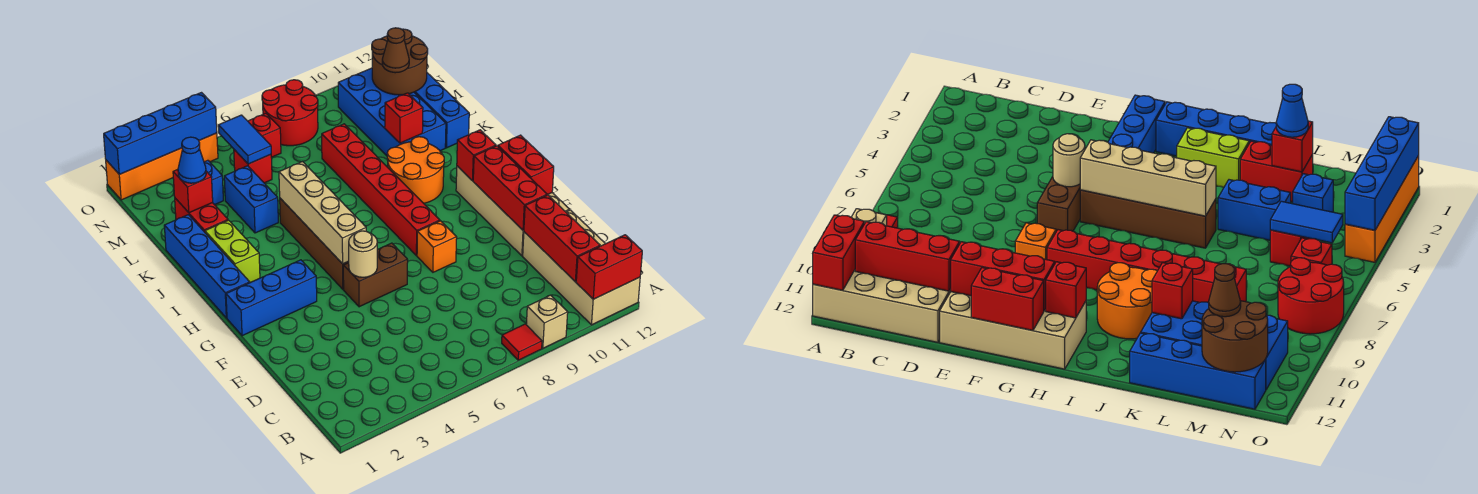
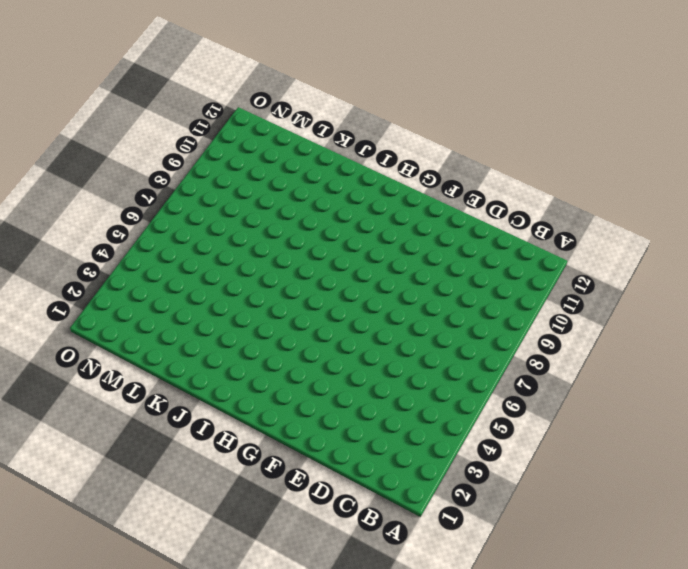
none -> red tile A8 level 1
none -> tan brick A9 level 1
none -> tan brick A11:D12 level 1
none -> tan brick E11:H12 level 1

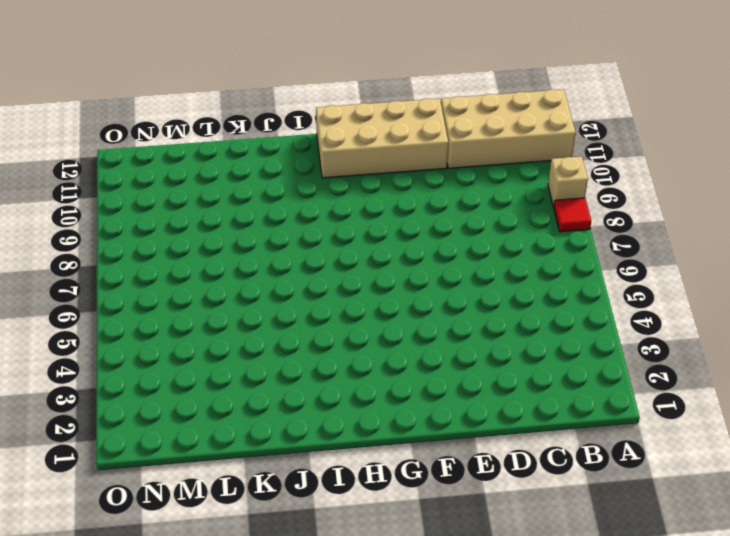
none -> brown brick F5:F6 level 1
none -> orange brick F8 level 1
none -> blue brick G1:G3 level 1
none -> brown brick G5:J5 level 1

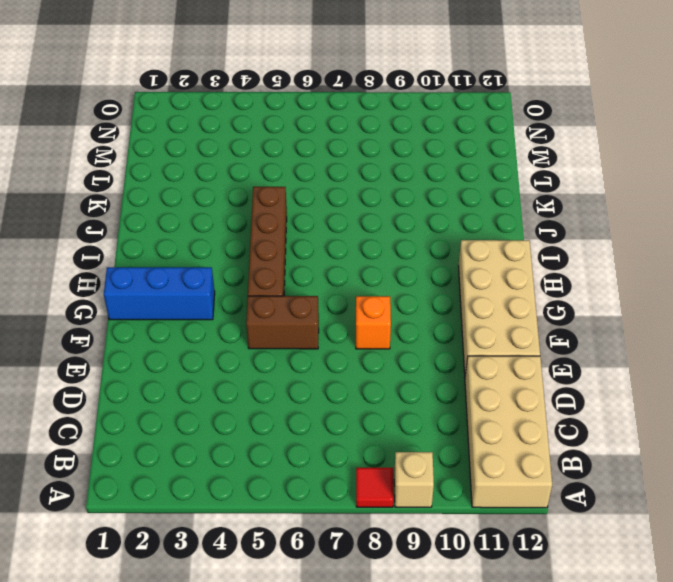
none -> red brick G8:L8 level 1
none -> blue brick H1:K1 level 1
none -> lime brick I2:J2 level 1
none -> orange round brick I9:J10 level 1

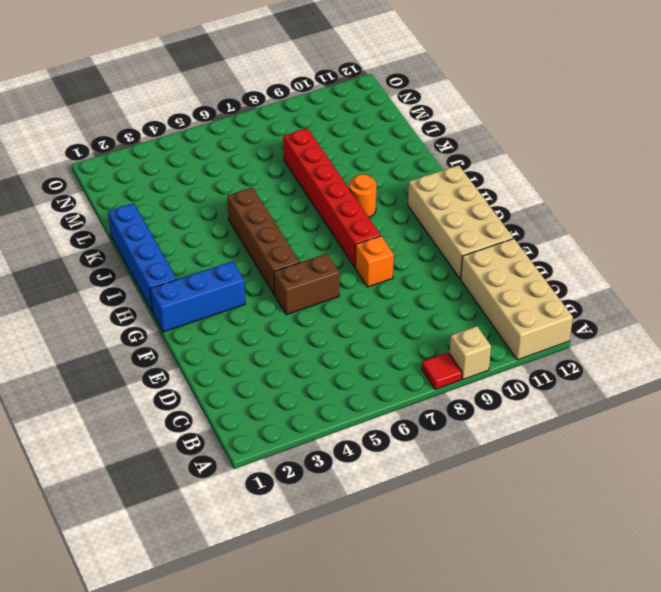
orange round brick I9 level 1 -> orange round brick I9:J10 level 1
none -> lime brick I2:J2 level 1
none -> red brick K2:L2 level 1
none -> blue brick K4:L4 level 1
none -> blue brick K10:N11 level 1

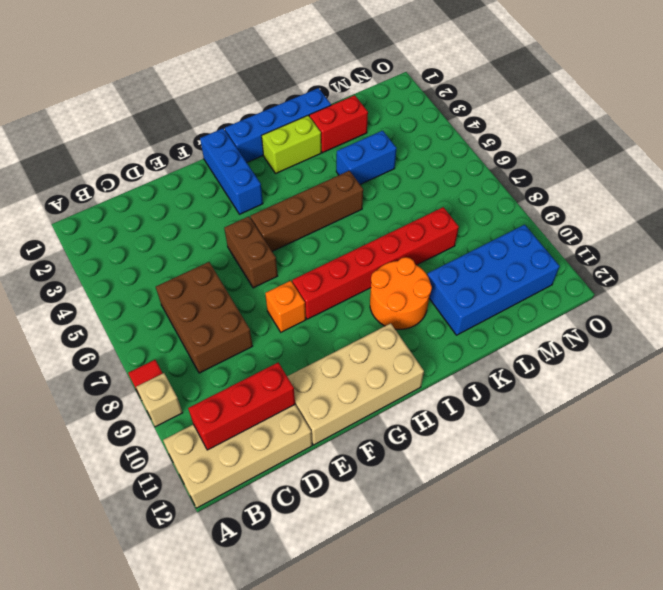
brown brick C6:D8 level 1 -> none
none -> blue brick K12:N12 level 1
none -> blue brick M3 level 1
none -> red brick M5 level 1
none -> red brick N6 level 1

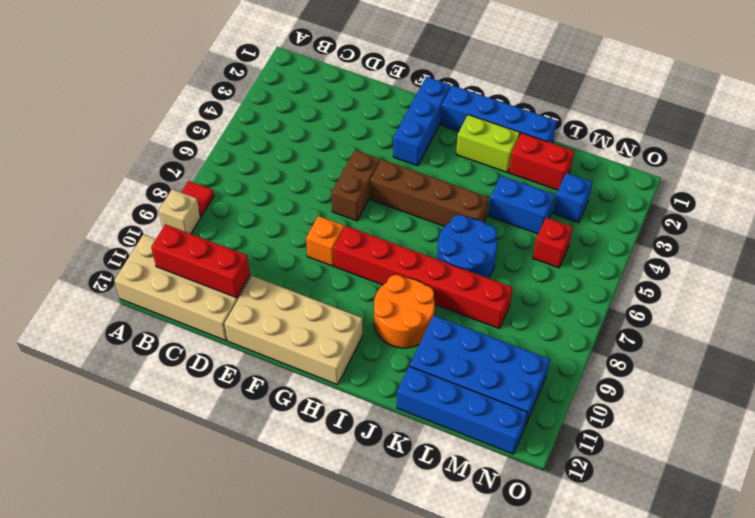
blue round brick J6:K7 level 1 -> none
none -> red brick N6 level 1
none -> red round brick N7:O8 level 1
none -> orange brick O1:O4 level 1
none -> red brick A11:A12 level 2

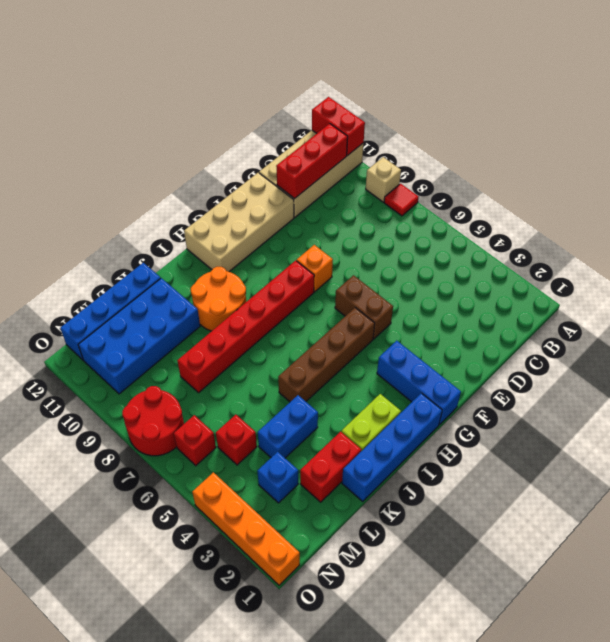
none -> red brick E11:G11 level 2
none -> tan round brick F5 level 2
none -> red brick F12:G12 level 2
none -> tan brick G5:J5 level 2

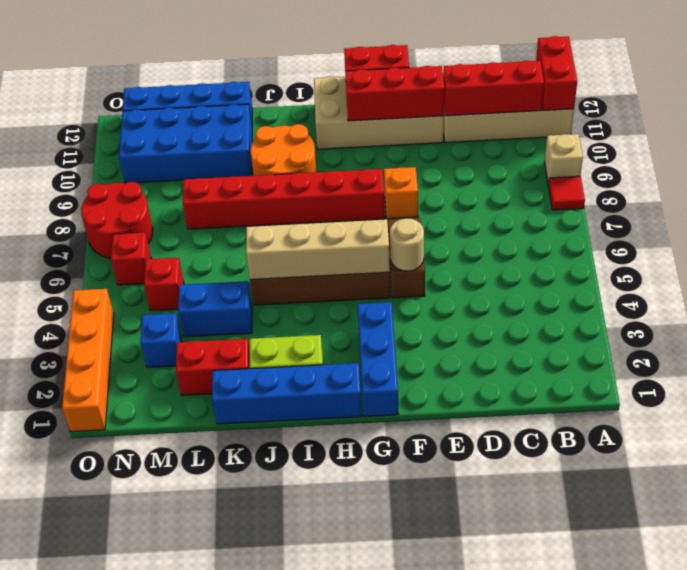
none -> red brick H11 level 2
none -> red brick K10 level 2
none -> red brick L2 level 2
none -> blue tile M5:N5 level 2

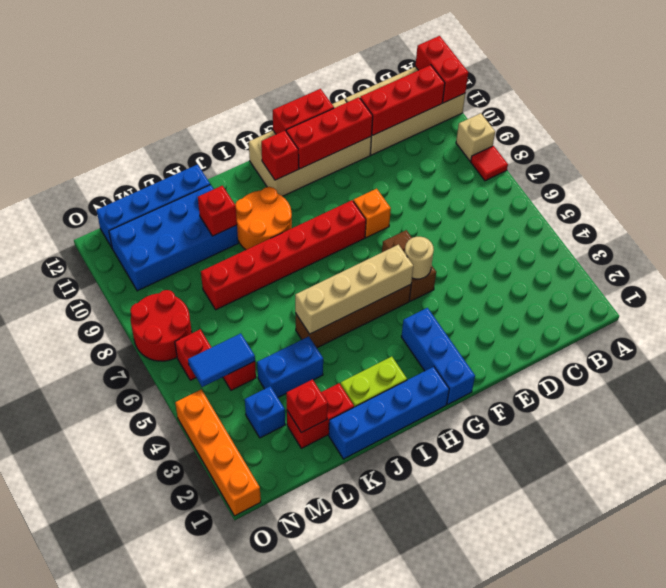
none -> brown round brick M11:N12 level 2
none -> blue brick O1:O4 level 2
none -> blue cone L2 level 3
none -> brown cone M11 level 3

